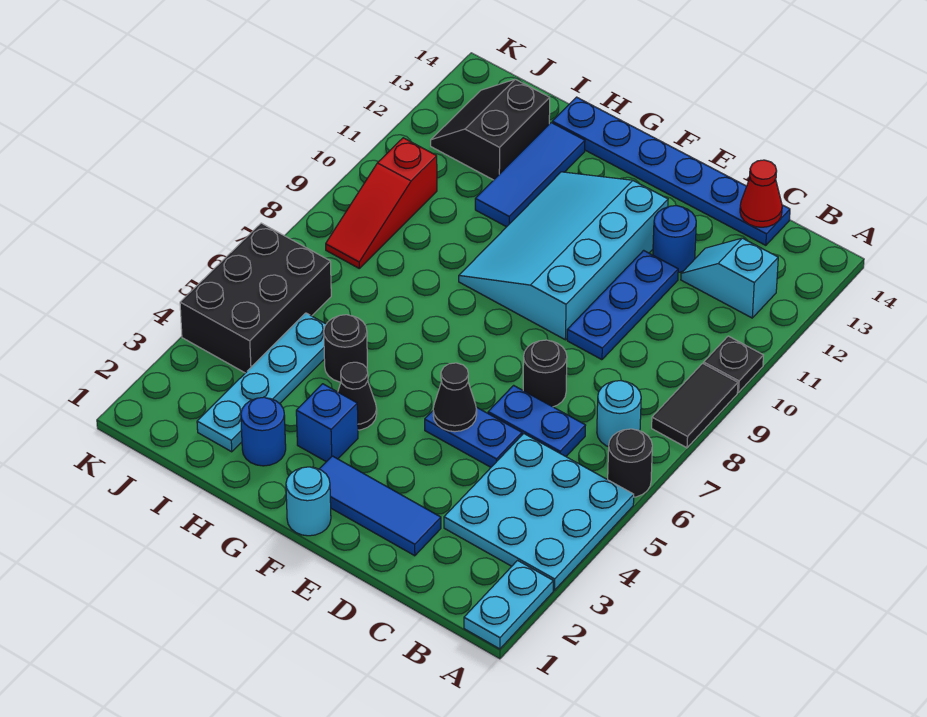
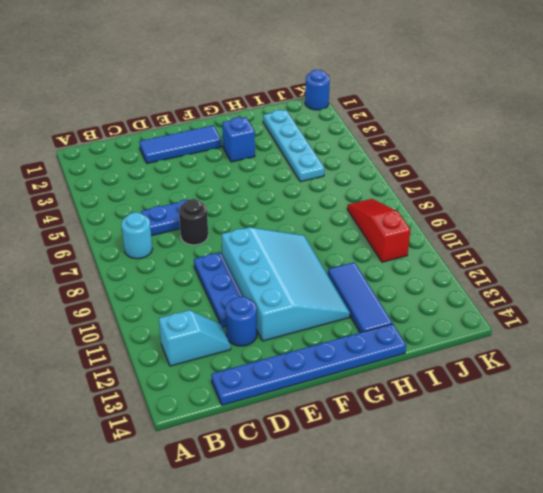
blue round brick K1 level 1 -> blue round brick H2 level 1
none -> cyan plate A1:A2 level 1
none -> cyan plate A3:C5 level 1
none -> black round brick A6 level 1

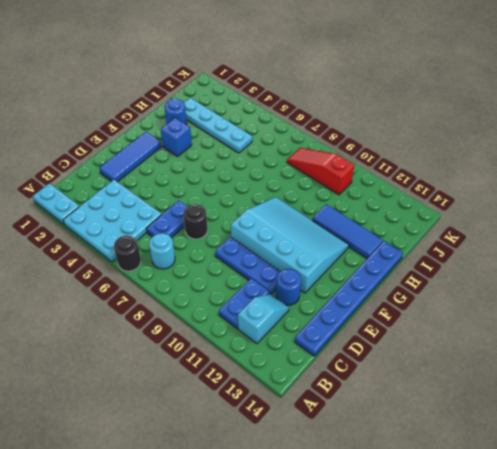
blue plate B11:C11 level 1 -> blue plate D5:E5 level 1
none -> black tile A8:A9 level 1
none -> black plate A10 level 1
none -> cyan round brick F1 level 1

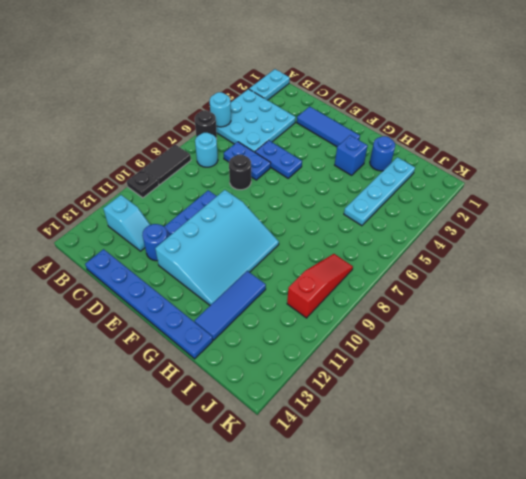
cyan round brick A5 level 2 -> cyan round brick F1 level 1
none -> black cone G4 level 1
none -> black round brick H5 level 1
none -> black slope I12:J13 level 1 top I

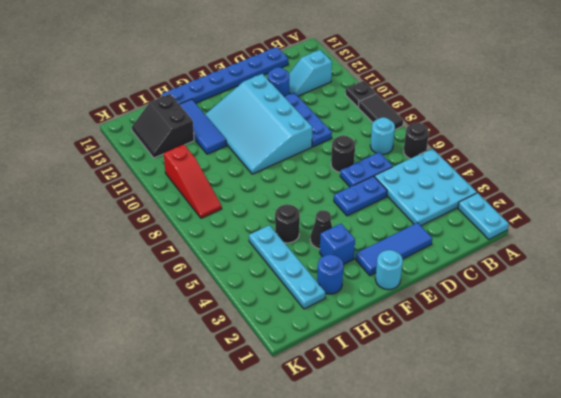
none -> black brick J4:K6 level 1
none -> red cone C14 level 2
none -> black cone E5 level 2

